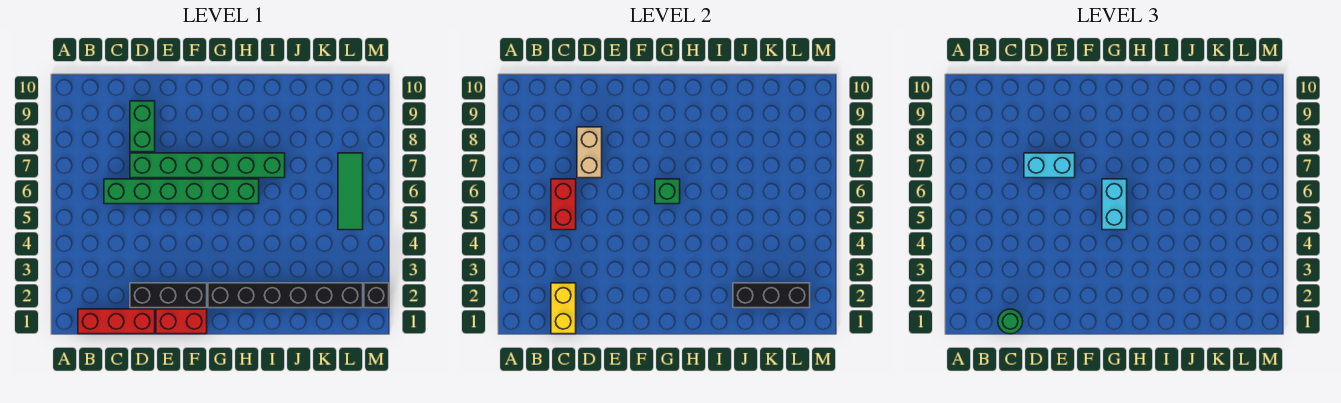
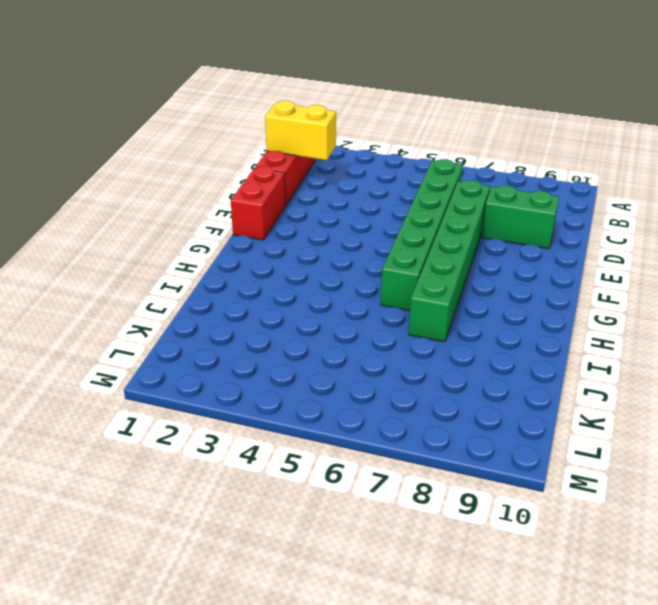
none -> black brick D2:F2 level 1
none -> black brick G2:L2 level 1
none -> green tile L5:L7 level 1

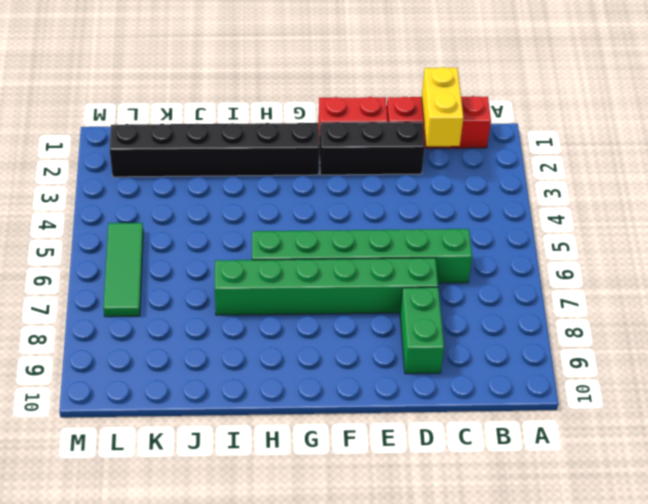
none -> black brick M2 level 1
none -> red brick C5:C6 level 2
none -> tan brick D7:D8 level 2

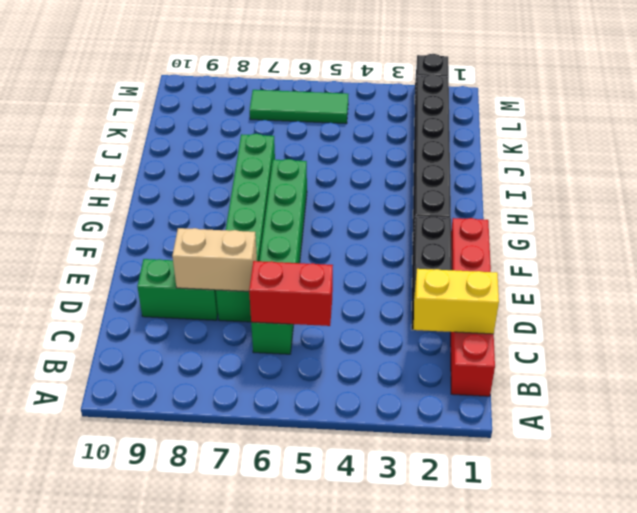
none -> green brick G6 level 2
none -> black brick J2:L2 level 2
none -> green round brick C1 level 3

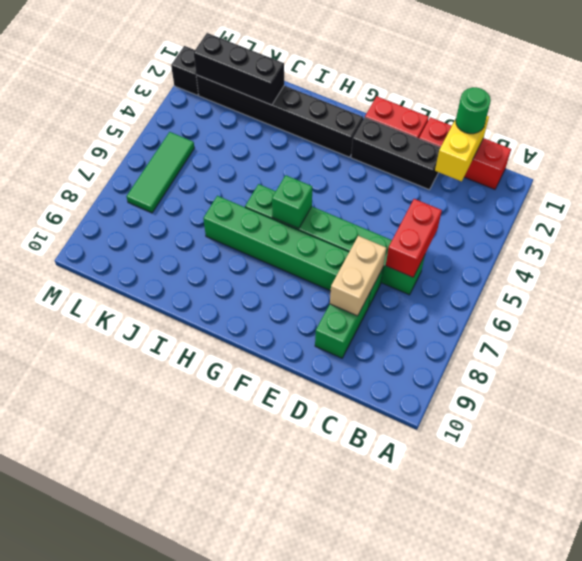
none -> cyan brick D7:E7 level 3
none -> cyan brick G5:G6 level 3

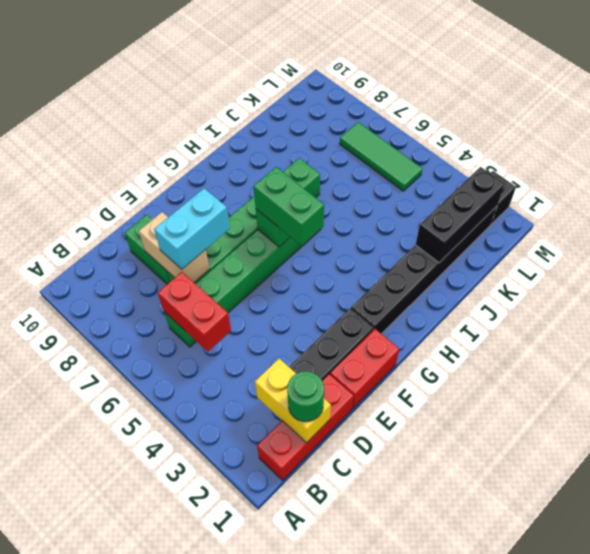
green brick G5:G6 level 3 -> cyan brick G5:G6 level 3

